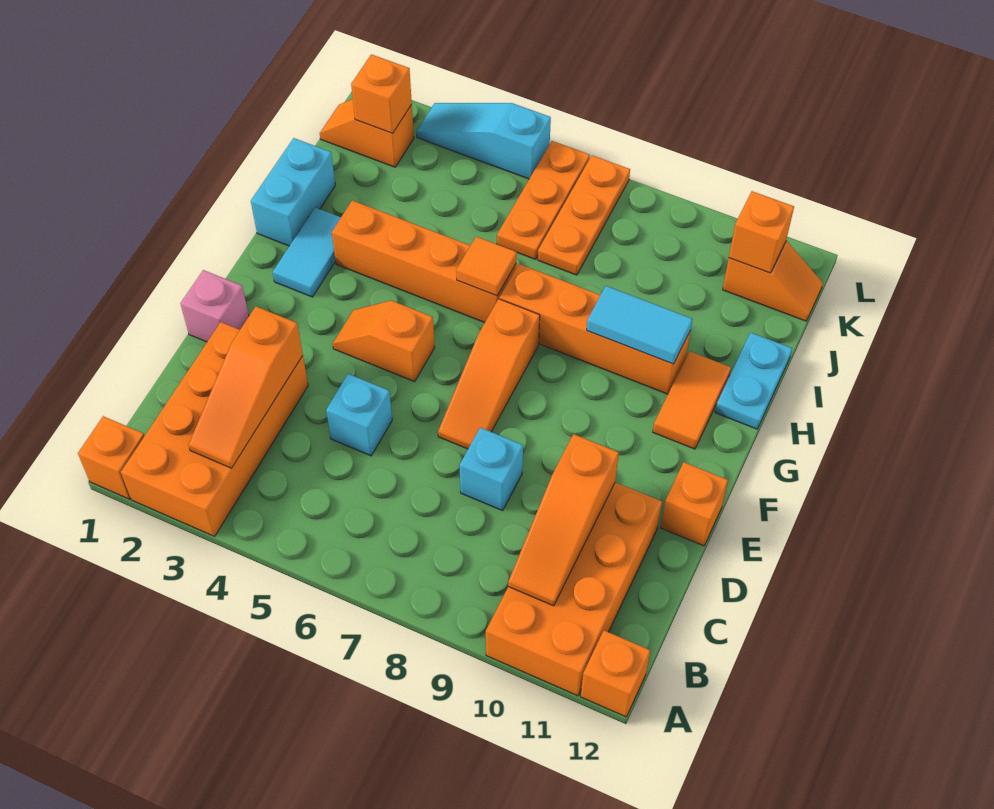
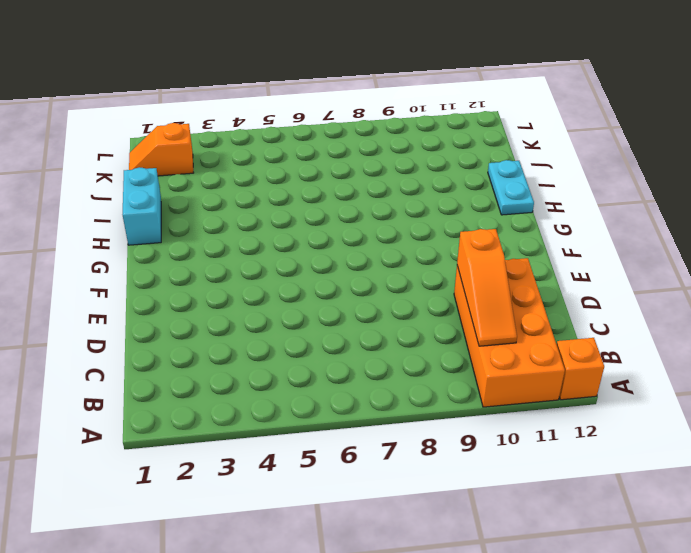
none -> orange brick A1 level 1
none -> orange brick A2:D3 level 1
none -> cyan brick D5 level 1

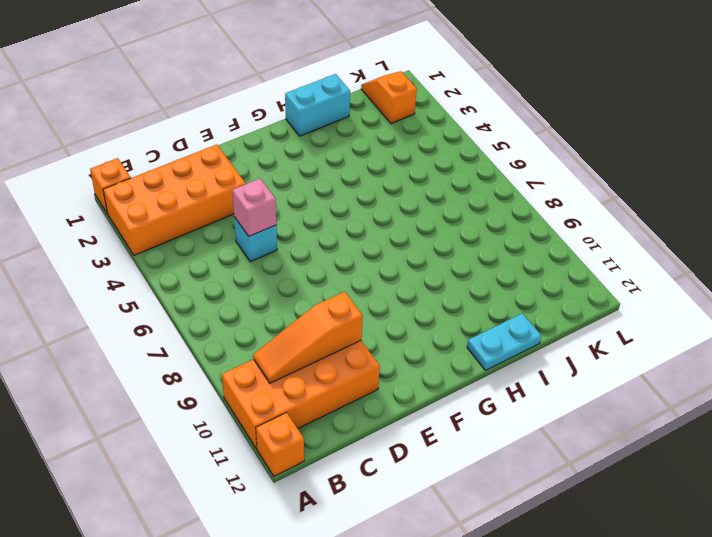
pink brick D5 level 2 -> pink brick E1 level 1
none -> cyan brick D8 level 1
none -> orange slope E7:G7 level 1 top G
none -> orange brick E12 level 1

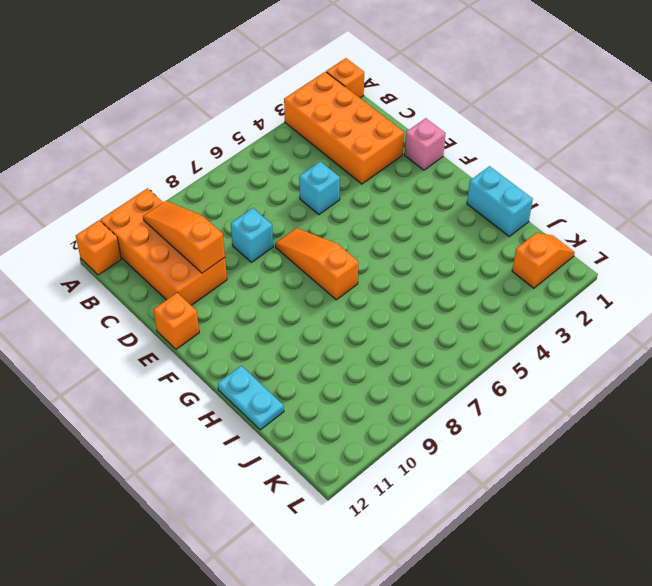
none -> orange slope F4:F5 level 1 top 5
none -> cyan tile G2:H2 level 1
none -> orange tile G11:H11 level 1

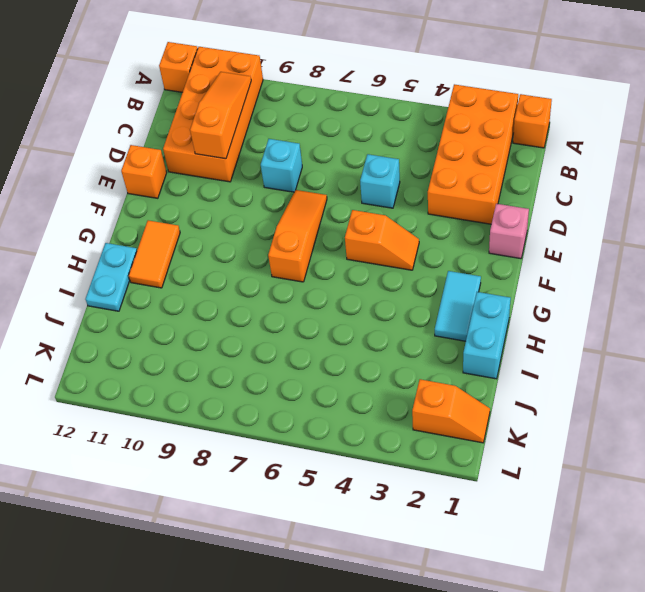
none -> orange brick H3:H6 level 1
none -> orange brick H7:H10 level 1
none -> orange plate J6:L6 level 1

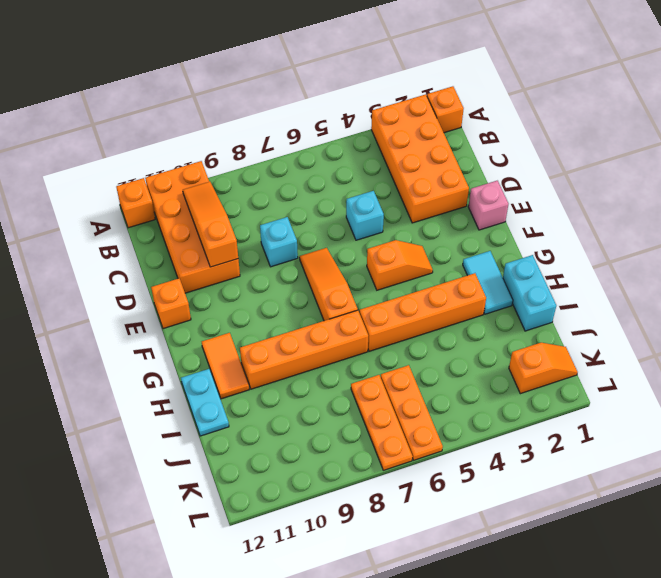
none -> orange slope K11:K12 level 1 top 11
none -> cyan slope L3:L5 level 1 top 5
none -> orange slope B3:D3 level 2 top D

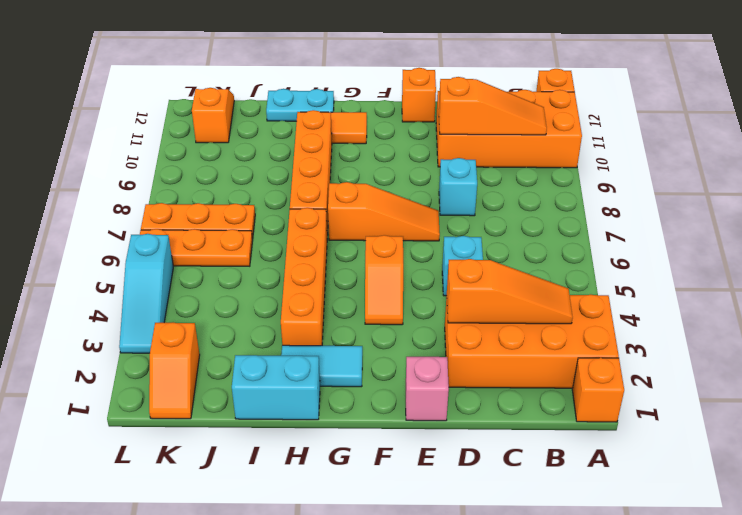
none -> orange tile H6 level 2
none -> cyan tile H9:H10 level 2
none -> orange brick K2 level 2

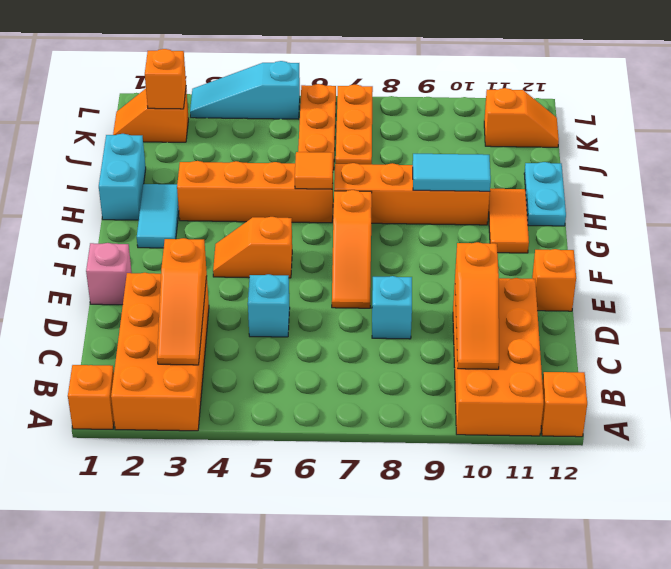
none -> orange brick K11 level 2

